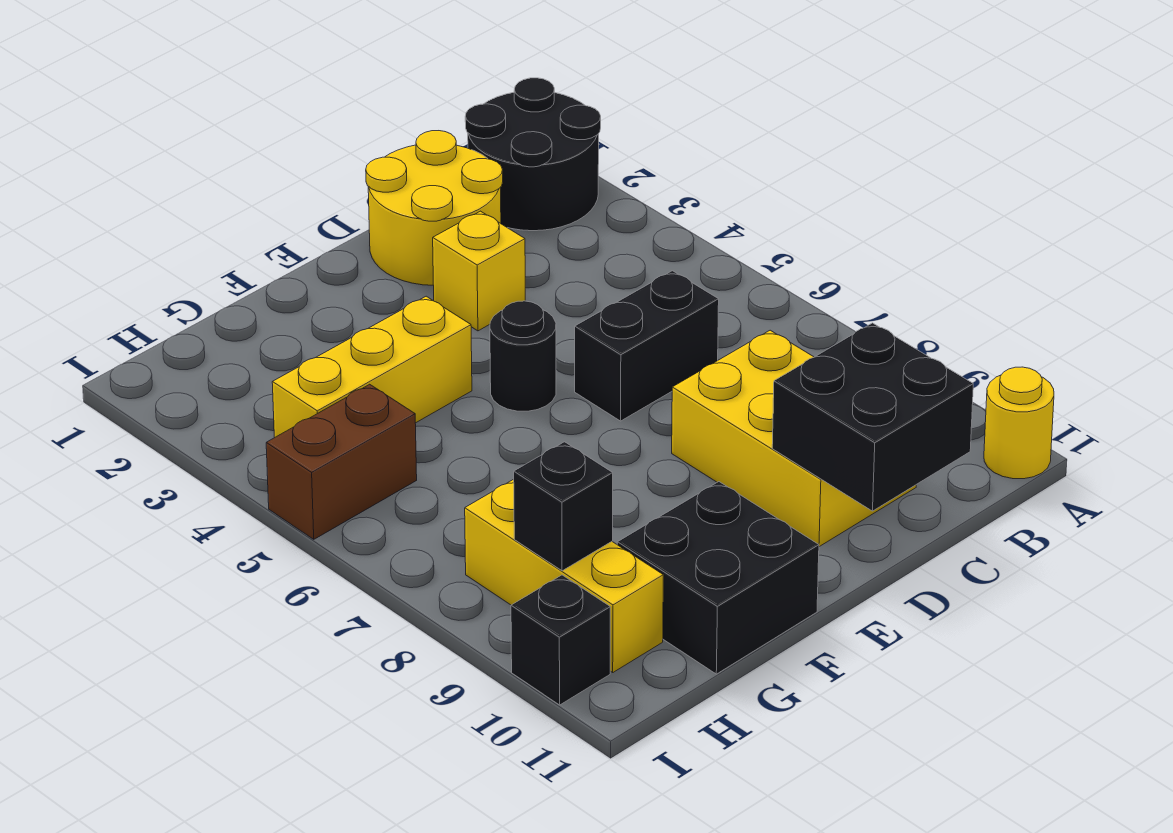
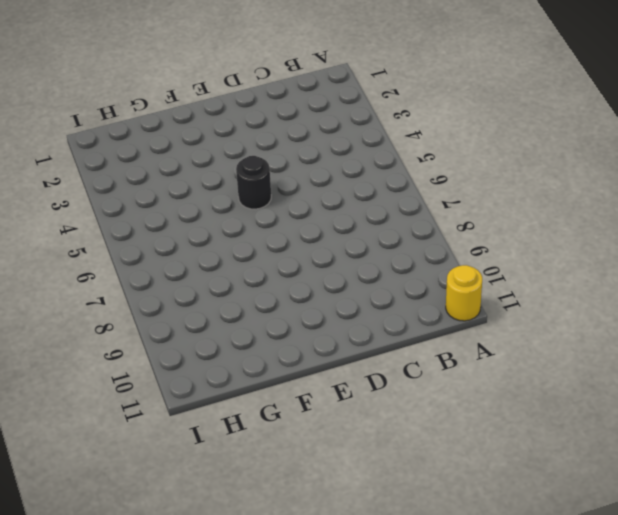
none -> black round brick A1:B2 level 1
none -> yellow round brick C1:D2 level 1
none -> black brick C6:D6 level 1

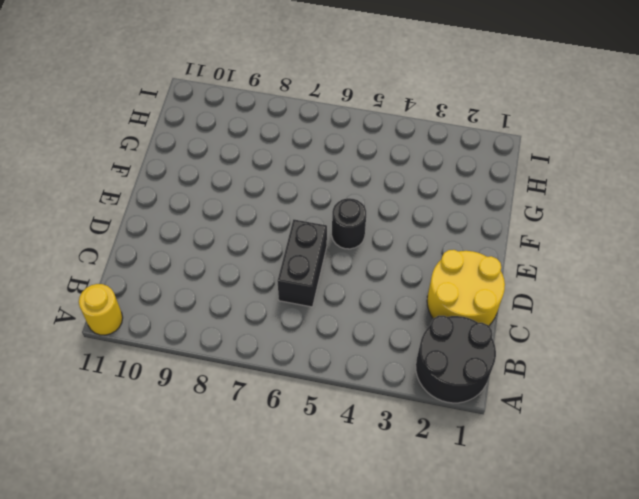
none -> yellow brick C8:D10 level 1
none -> yellow brick D3 level 1
none -> yellow brick F4:H4 level 1

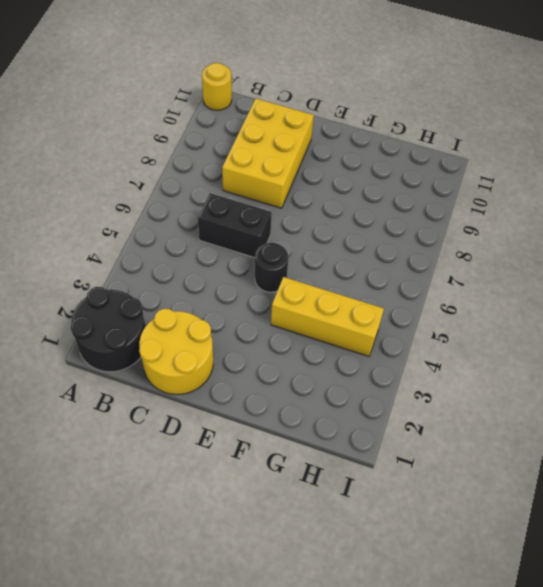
none -> yellow brick D3 level 1
none -> black brick F10:G11 level 1
none -> brown brick H5:I5 level 1

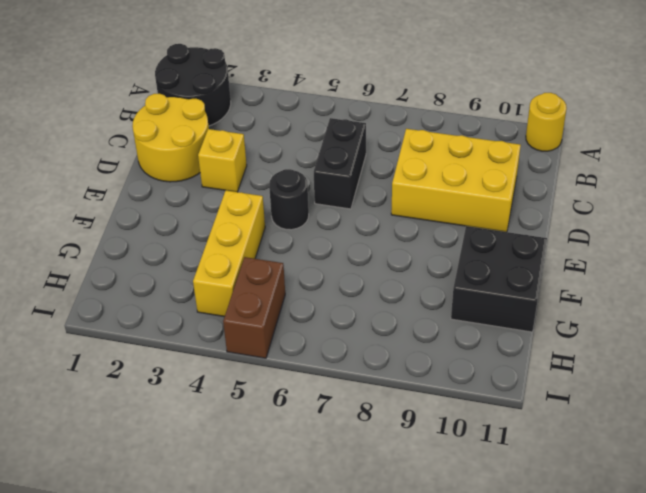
none -> yellow brick H8:H10 level 1
none -> black brick I10 level 1
none -> black brick C10:D11 level 2

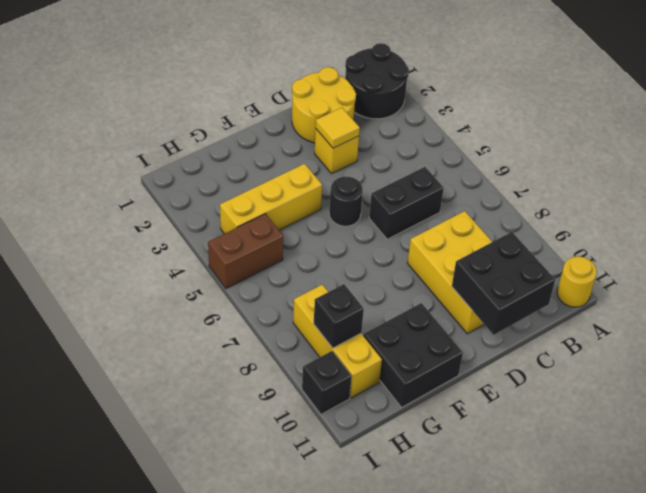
yellow tile D3 level 2 -> none

